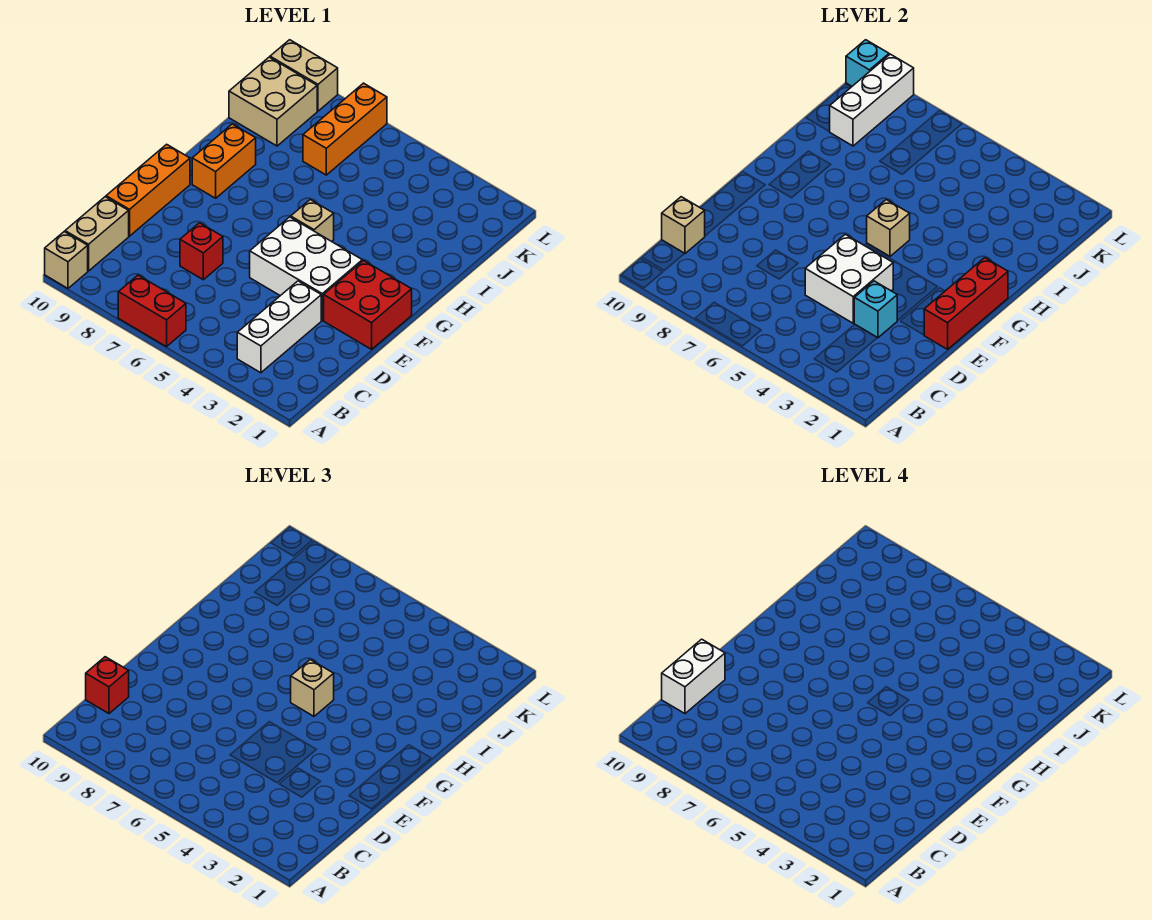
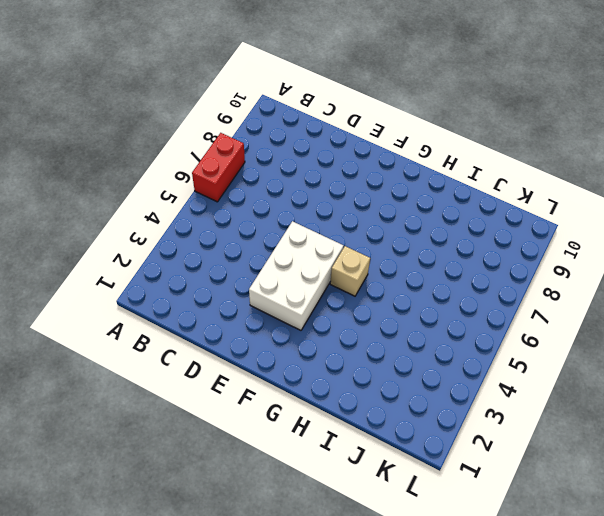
none -> tan brick A10 level 1
none -> white brick B3:D3 level 1
none -> tan brick B10:C10 level 1

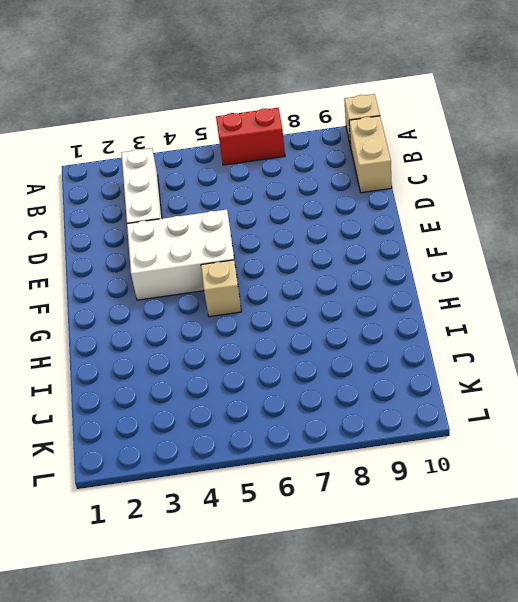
none -> red brick D7 level 1
none -> orange brick D10:F10 level 1
none -> red brick E1:F2 level 1

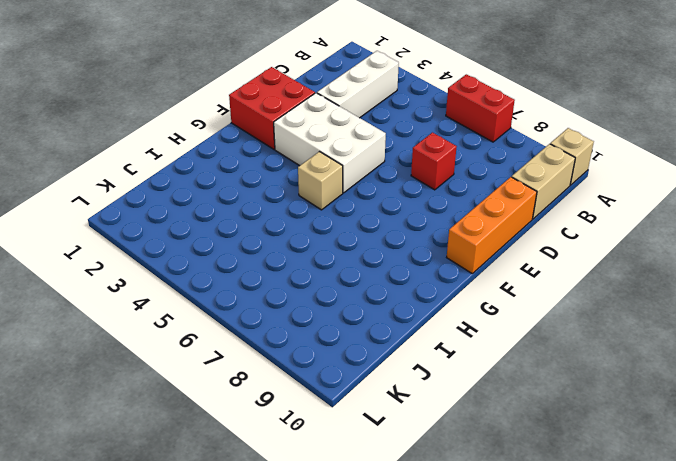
none -> orange brick G9:H9 level 1
none -> orange brick J7:L7 level 1
none -> tan brick J9:K10 level 1

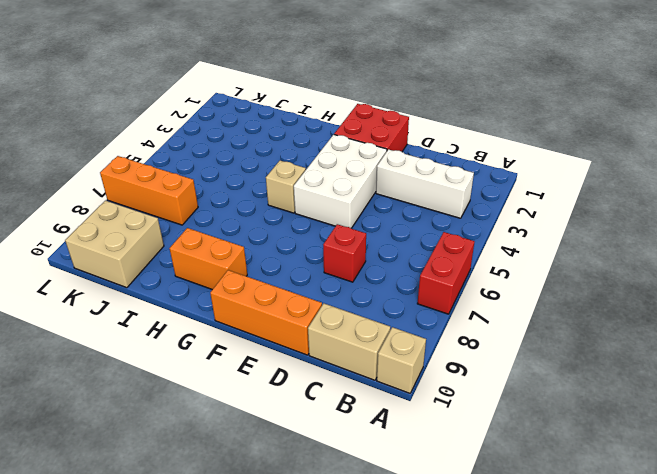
none -> tan brick L9:L10 level 1
none -> tan brick C10 level 2
none -> cyan brick D3 level 2

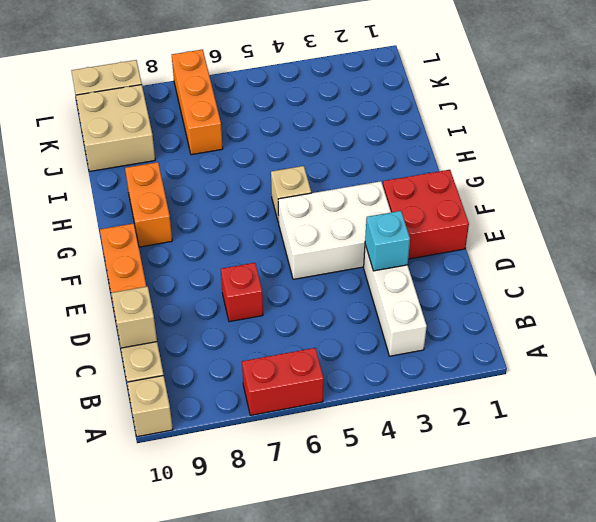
none -> white brick D4:E5 level 2
none -> red brick E1:G1 level 2
none -> tan brick G5 level 2

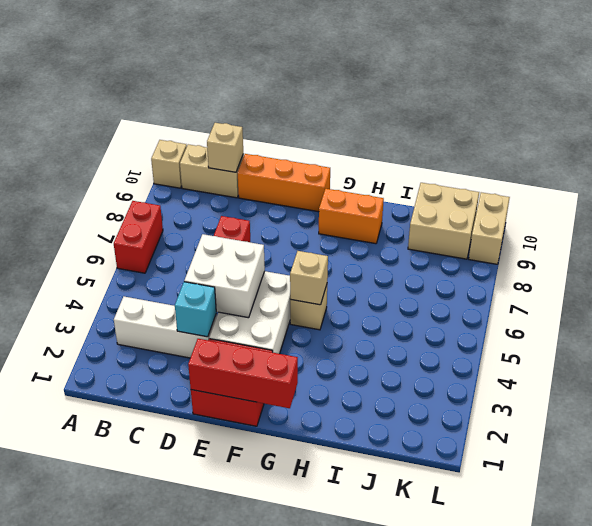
none -> orange brick J7:L7 level 1
none -> white brick J9:L9 level 2
none -> cyan brick L10 level 2

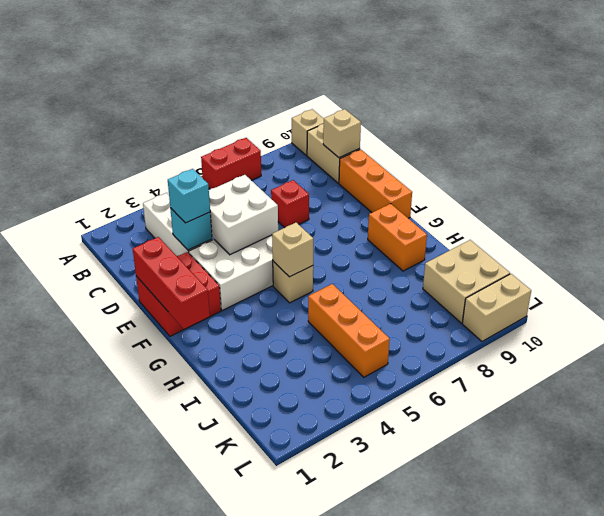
cyan brick D3 level 3 -> cyan brick L10 level 2
orange brick I5:K5 level 1 -> orange brick J7:L7 level 1
none -> white brick J9:L9 level 2
none -> red brick C10 level 3
none -> tan brick G5 level 3

